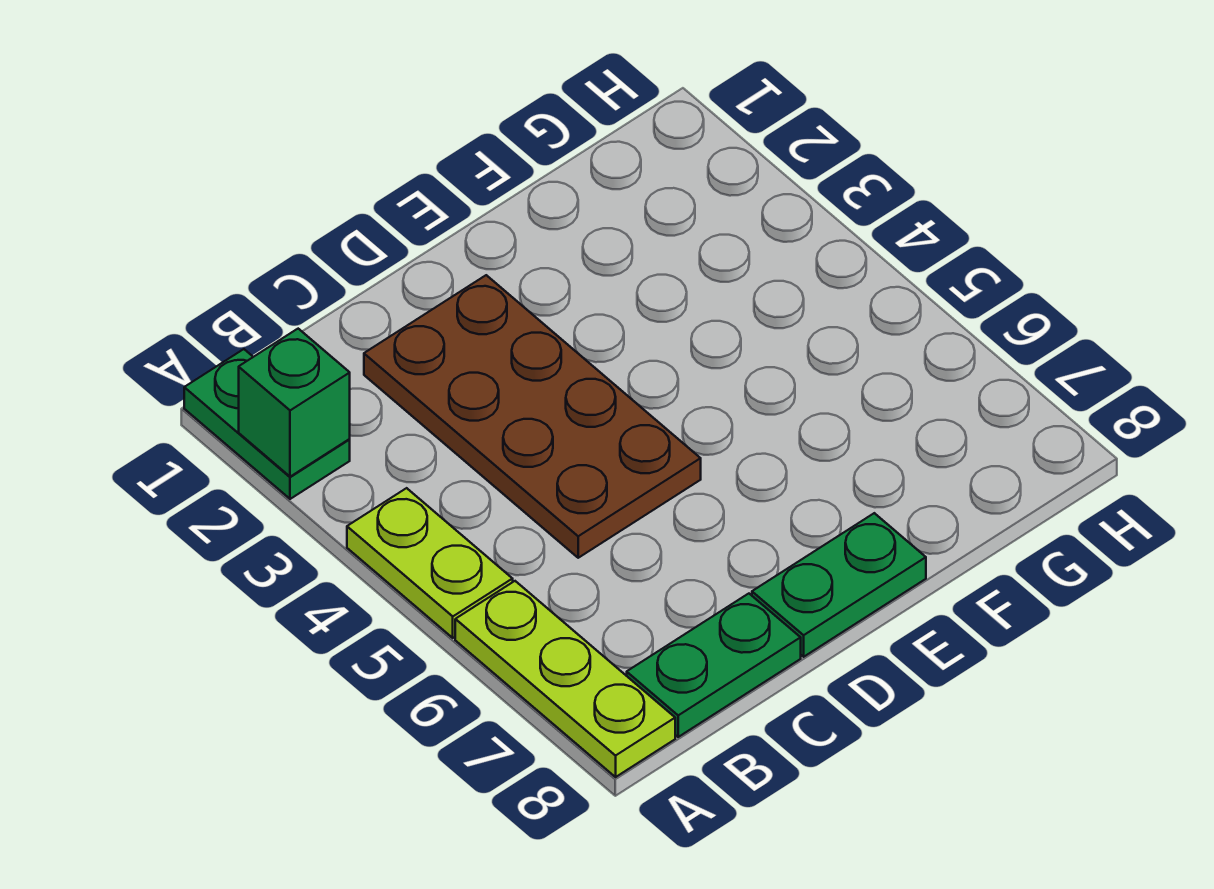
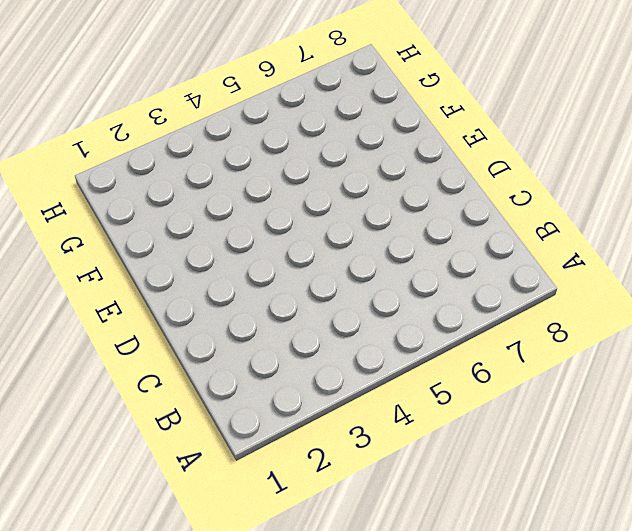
none -> green plate A1:A2 level 1
none -> lime plate A4:A5 level 1

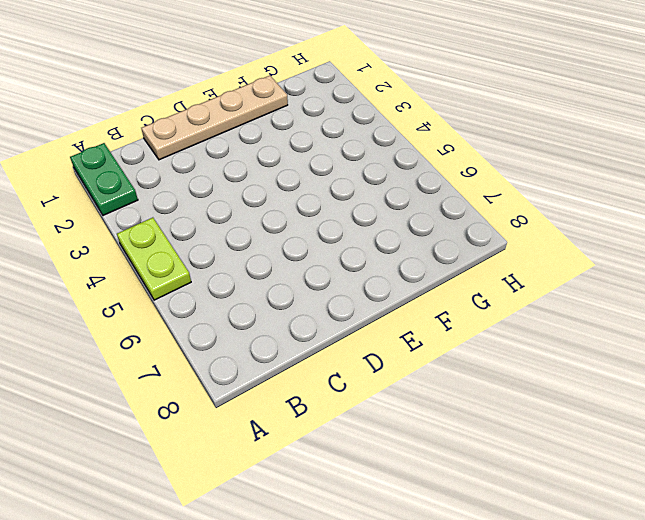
tan plate C1:F1 level 1 -> none
none -> lime plate A6:A8 level 1
none -> green plate B8:C8 level 1

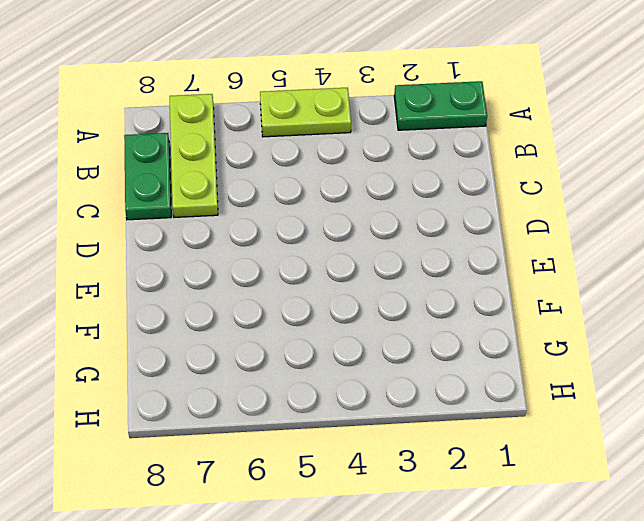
lime plate A7:C7 level 1 -> lime plate A6:A8 level 1
none -> brown plate C2:D5 level 1
none -> green plate D8:E8 level 1

